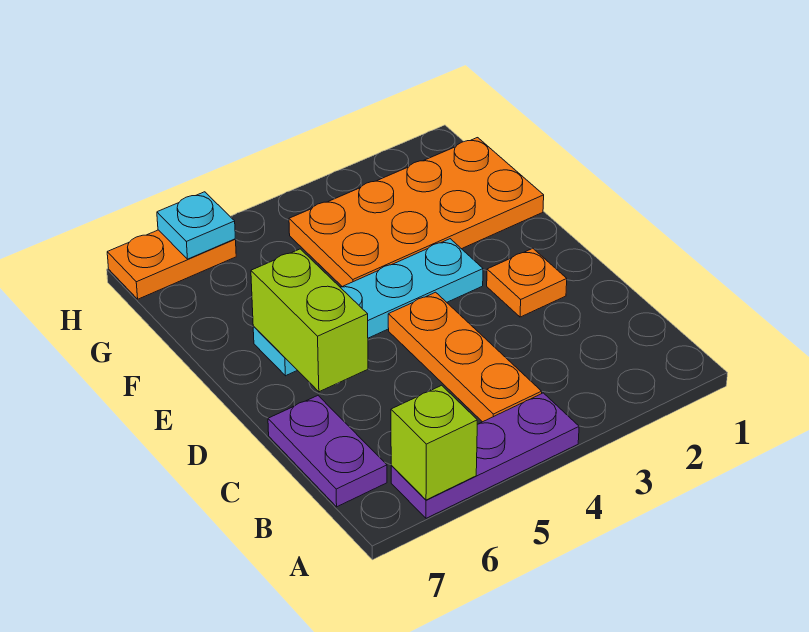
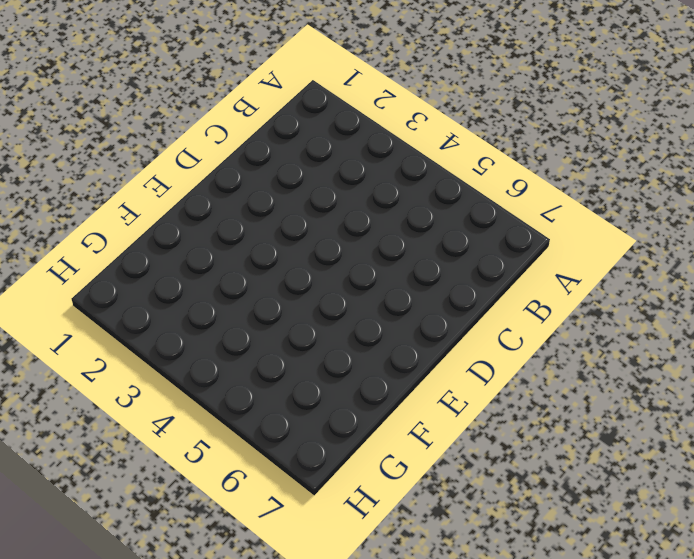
none -> purple plate A4:A6 level 1
none -> orange plate B4:D4 level 1

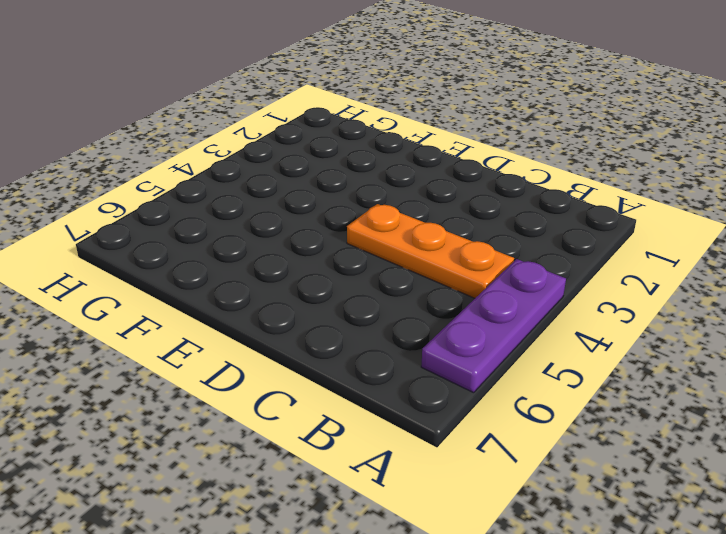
none -> purple plate B7:C7 level 1
none -> orange plate D2 level 1

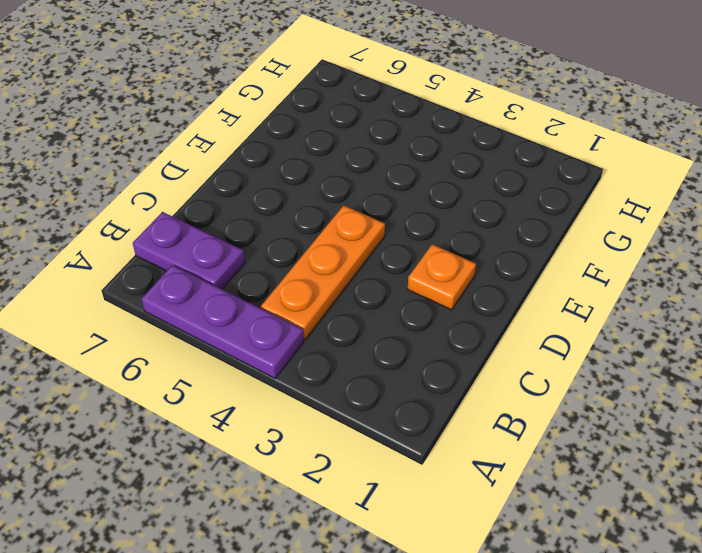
purple plate B6:B7 level 1 -> purple plate B7:C7 level 1
none -> cyan plate E3:E6 level 1
none -> orange plate F1:G4 level 1

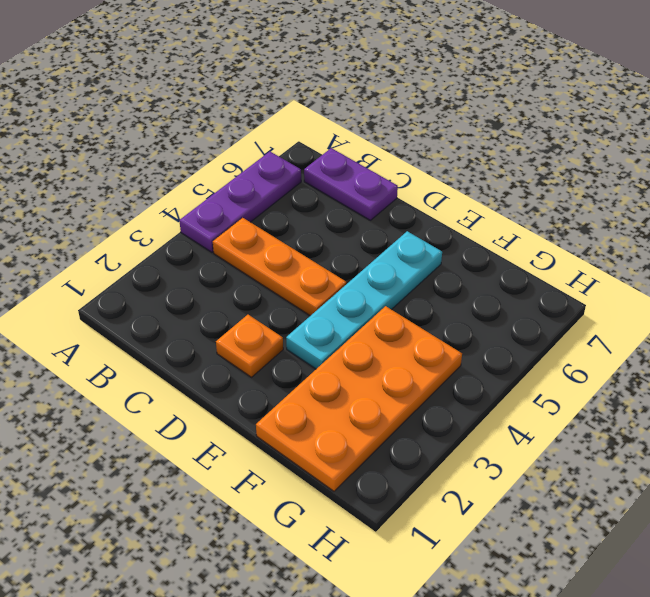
none -> orange plate H6:H7 level 1
none -> lime brick A6 level 2

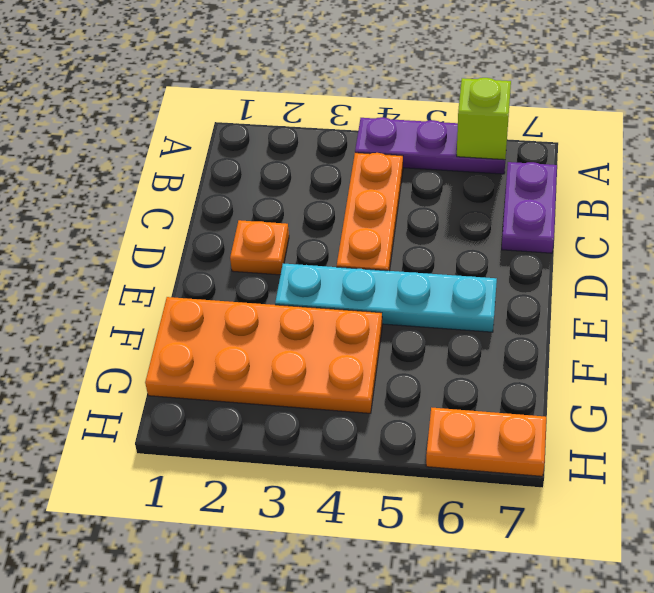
none -> lime brick D6:E6 level 2
none -> cyan plate H6 level 2

